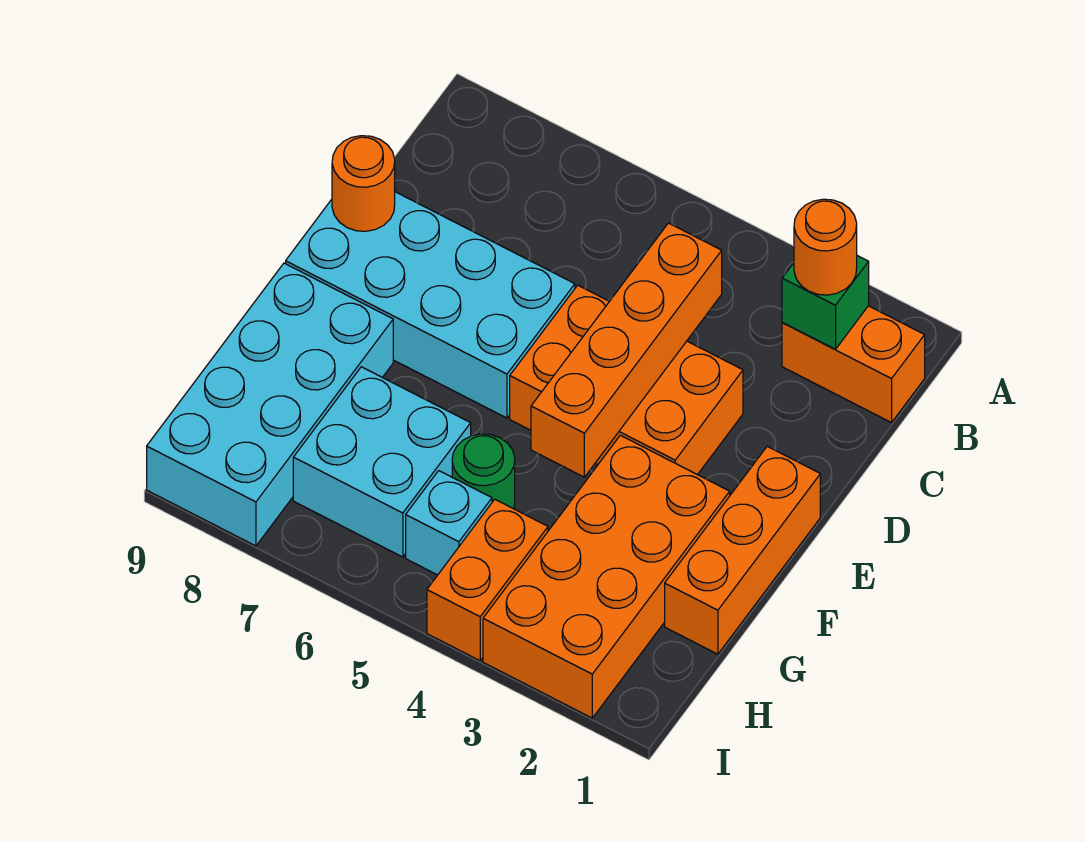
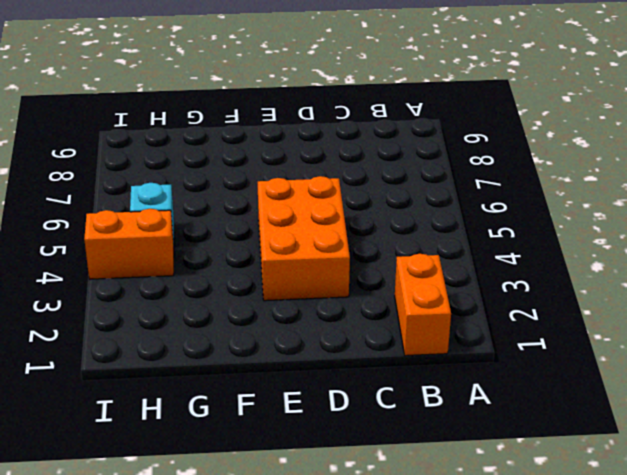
none -> cyan brick D6:E9 level 1
none -> orange brick E1:G1 level 1
none -> orange brick F2:I3 level 1

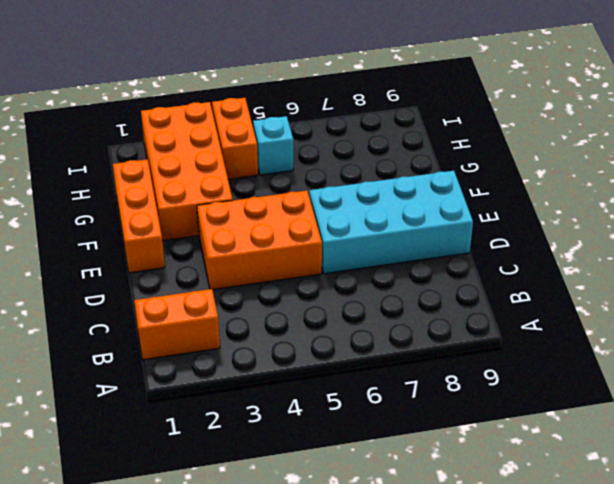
none -> cyan brick F8:I9 level 1
none -> green round brick G5 level 1
none -> cyan brick G6:H7 level 1

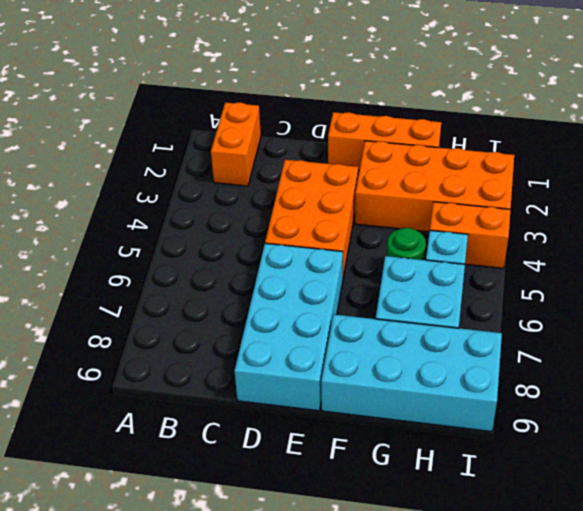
none -> green brick B2 level 2
none -> orange brick C4:F4 level 2
none -> orange round brick D9 level 2

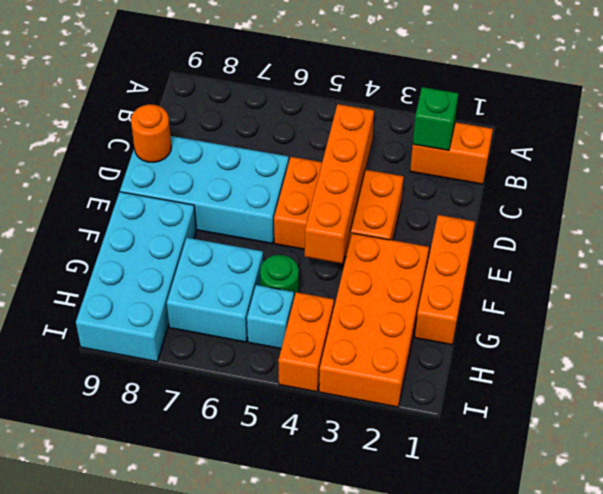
none -> orange round brick B2 level 3

